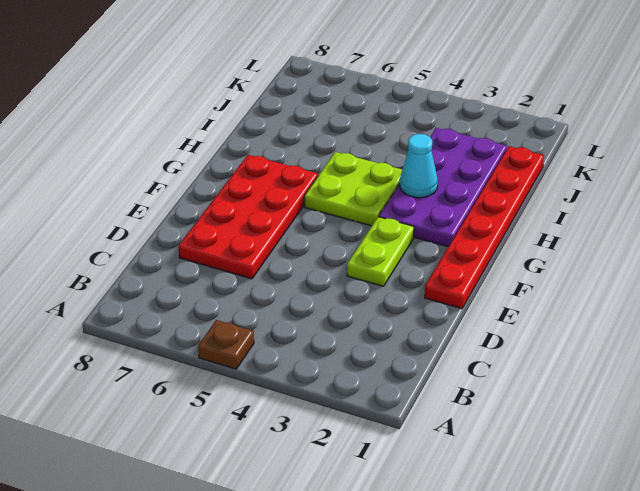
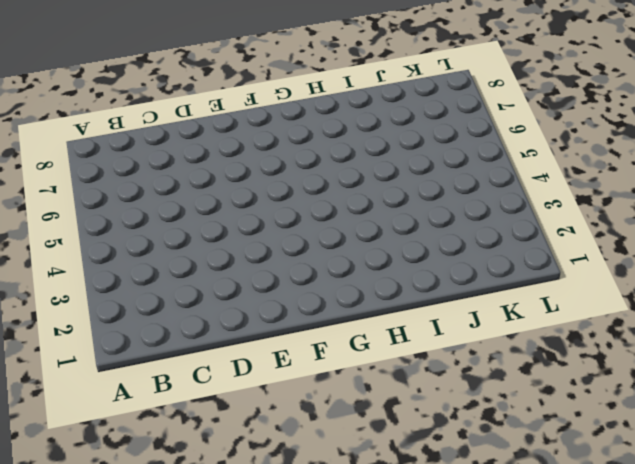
none -> brown plate A5 level 1
none -> red plate D6:G7 level 1

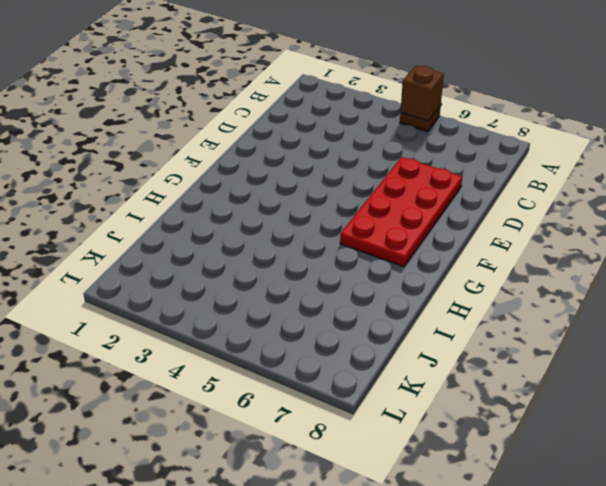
brown brick A5 level 2 -> none
none -> red plate E1:J1 level 1
none -> lime plate E3:F3 level 1

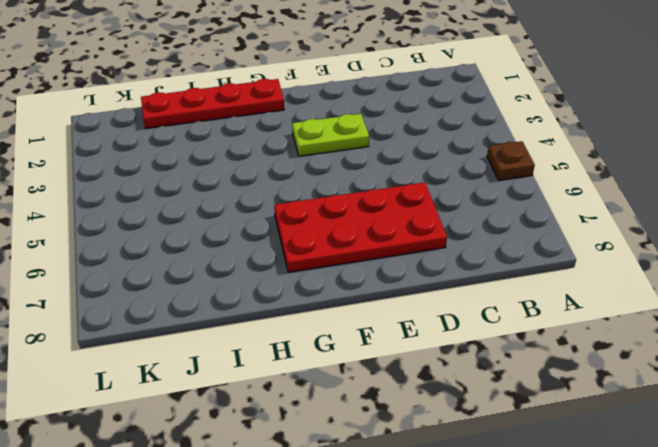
red plate G1:J1 level 1 -> red plate E1:J1 level 1
none -> purple plate G2:J3 level 1
none -> lime plate G4:H5 level 1

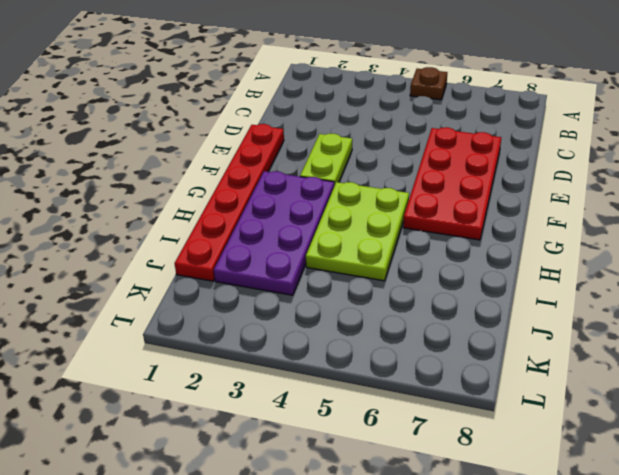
lime plate G4:I5 level 1 -> lime plate G4:H5 level 1
none -> cyan cone H3 level 2

